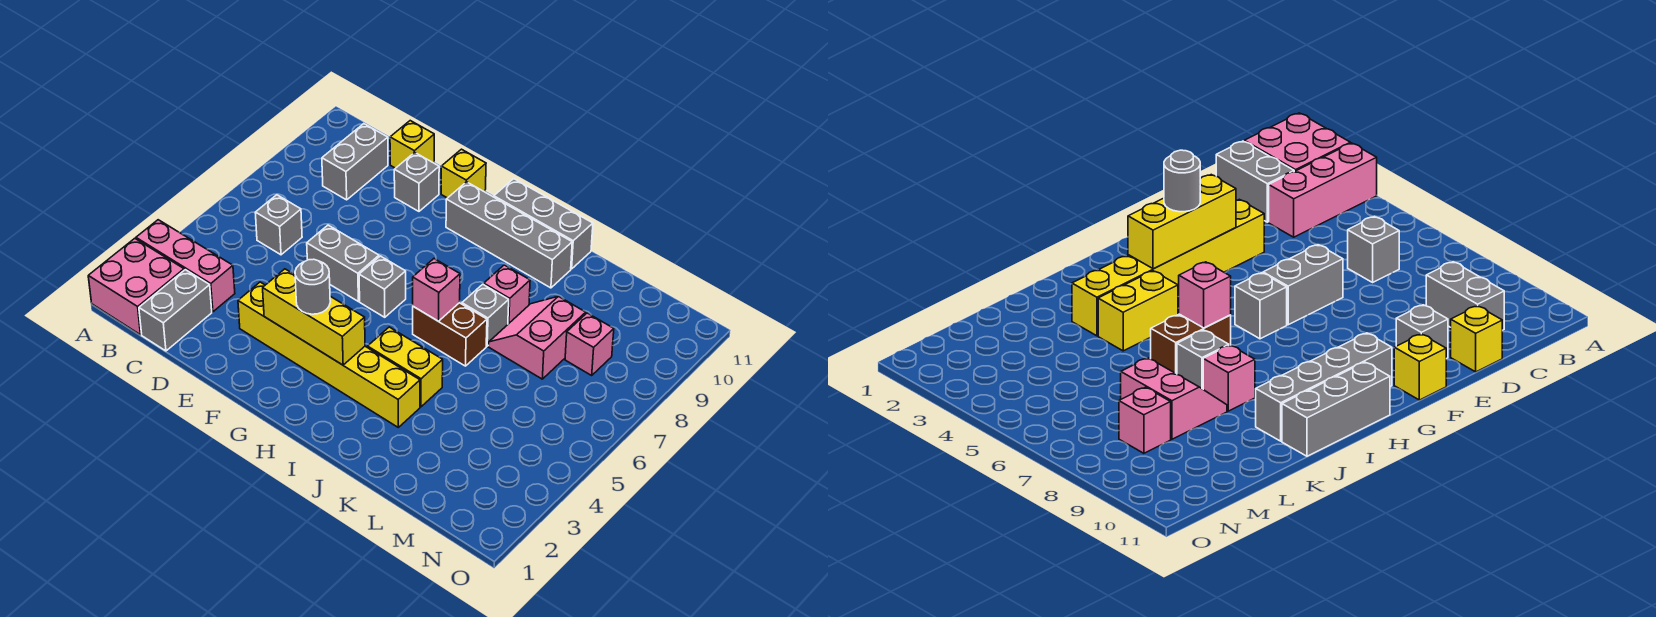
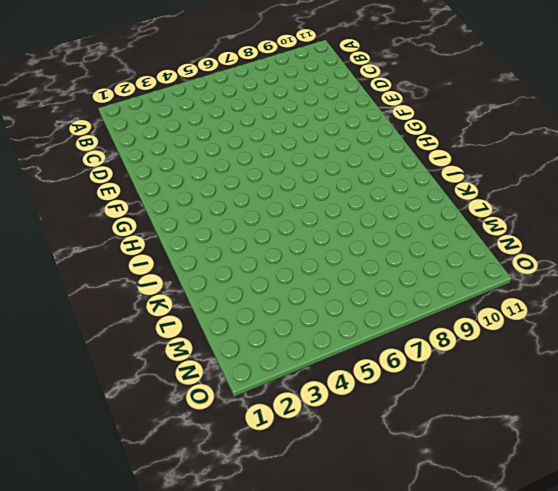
none -> pink brick A1:B2 level 1
none -> pink brick A3:C3 level 1
none -> grey brick C1:C2 level 1

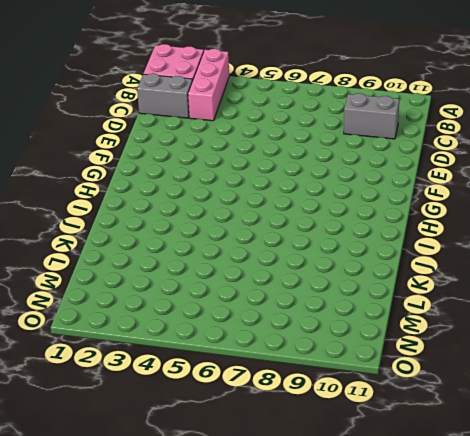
none -> grey brick C6 level 1
none -> yellow brick D11 level 1
none -> yellow brick E3:J3 level 1

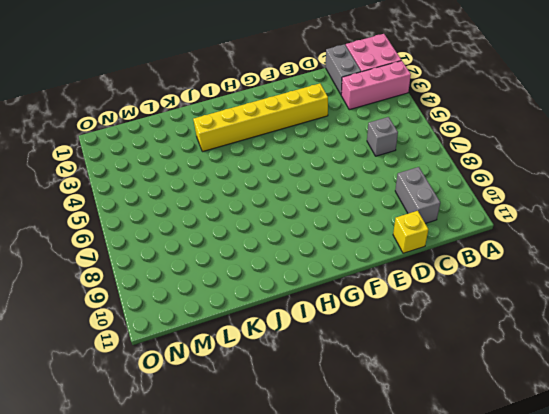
none -> grey brick E6:F6 level 1
none -> grey brick E10 level 1
none -> yellow brick F11 level 1

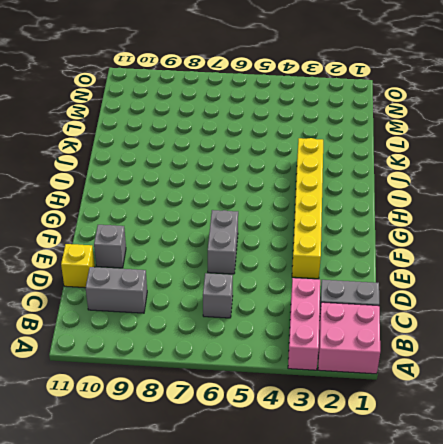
none -> yellow brick F11 level 1
none -> grey brick G6 level 1
none -> grey brick G10:J10 level 1

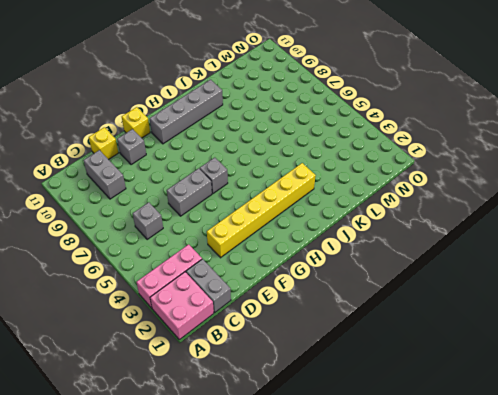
none -> grey brick H11:J11 level 1
none -> yellow brick I4:J4 level 1
none -> brown brick I6:J6 level 1

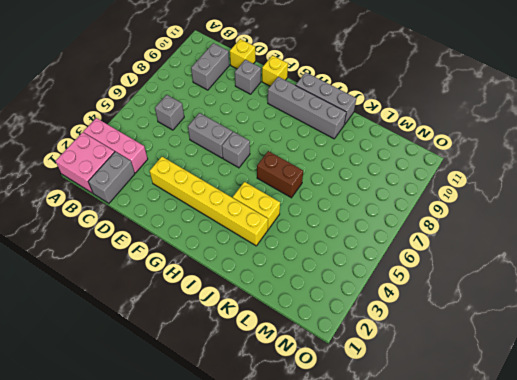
none -> grey brick J7 level 1
none -> pink brick J8 level 1
none -> pink slope K7:L8 level 1 top L

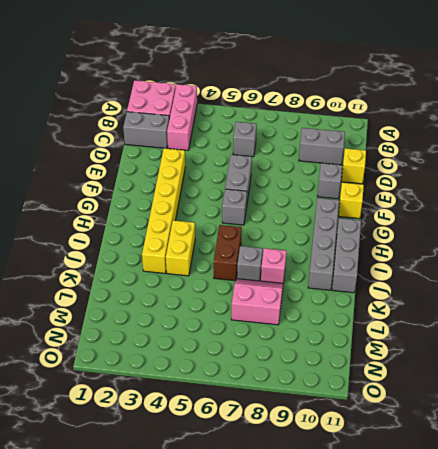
none -> pink brick M8 level 1
none -> yellow brick F3:H3 level 2
none -> pink brick I6 level 2

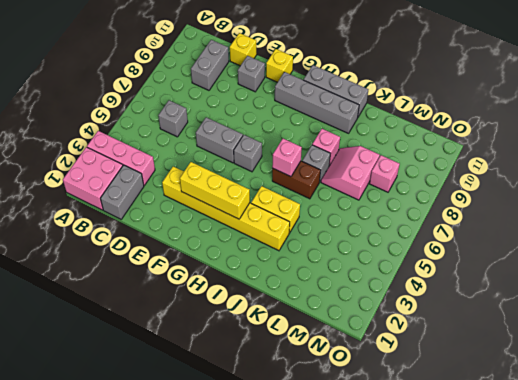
none -> grey round brick G3 level 3

